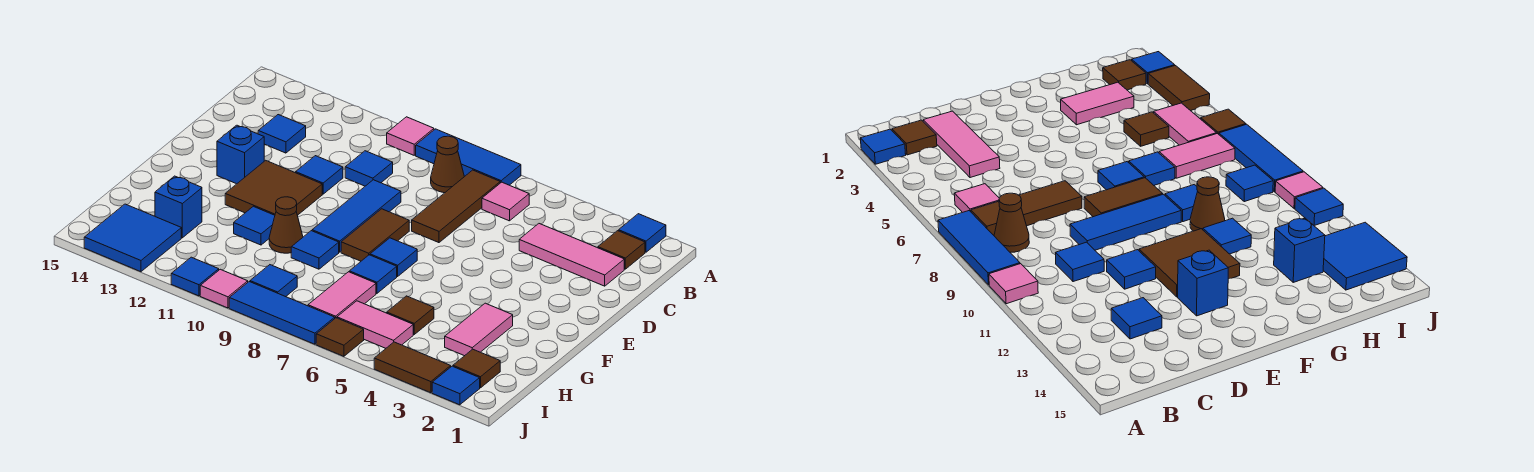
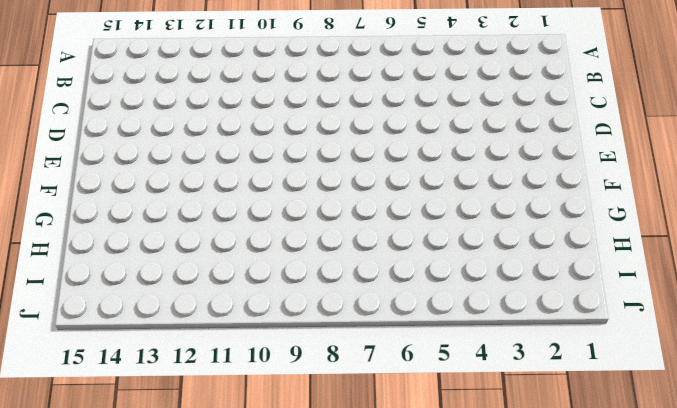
none -> blue tile A2 level 1
none -> blue tile A7:A9 level 1
none -> pink tile A10 level 1
none -> brown tile B2 level 1

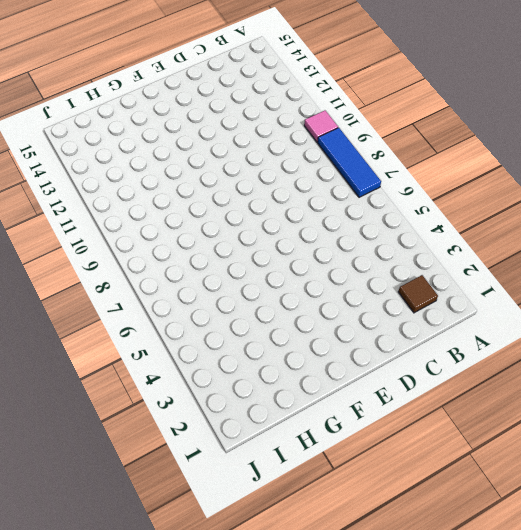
none -> blue tile A2 level 1
none -> pink tile B6 level 1
none -> brown tile B7:D7 level 1
none -> brown cone B8 level 1

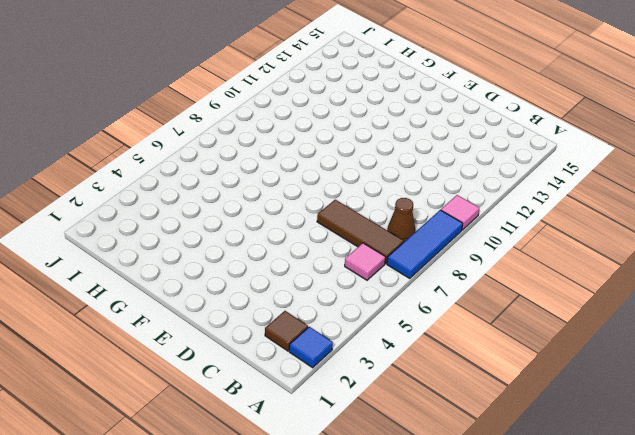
none -> pink tile C2:C4 level 1
none -> blue tile C10 level 1
none -> blue tile C13 level 1
none -> blue tile D9:F9 level 1

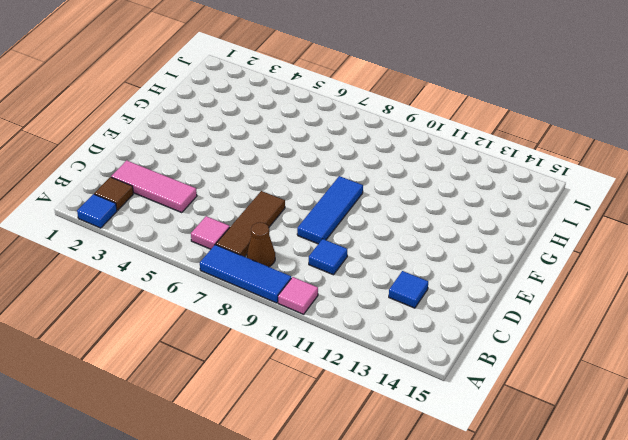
none -> blue tile D11 level 1
none -> brown tile E8:F8 level 1
none -> brown tile E11:F12 level 1
none -> blue brick E13 level 1

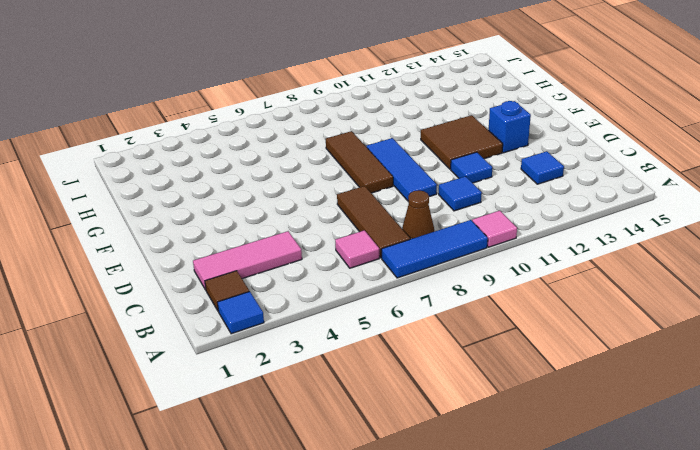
brown tile E8:G8 level 1 -> brown tile E8:F8 level 1
none -> blue tile F7 level 1
none -> pink tile G3:H3 level 1
none -> blue tile G7 level 1
none -> blue tile G9 level 1

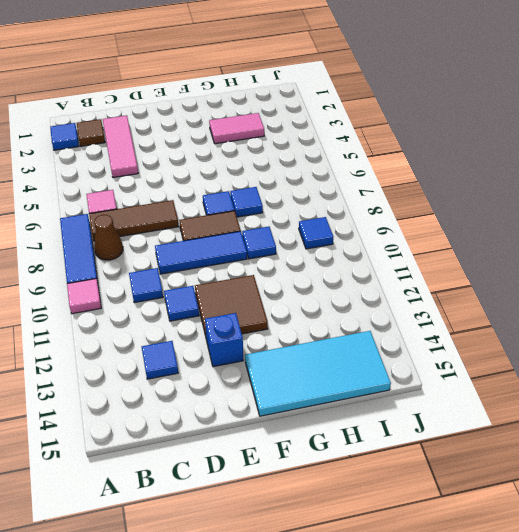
cyan tile F14:I15 level 1 -> blue tile I13:J14 level 1
none -> brown cone G10 level 1
none -> blue tile G11 level 1
none -> brown tile H5 level 1
none -> pink tile H7:I7 level 1

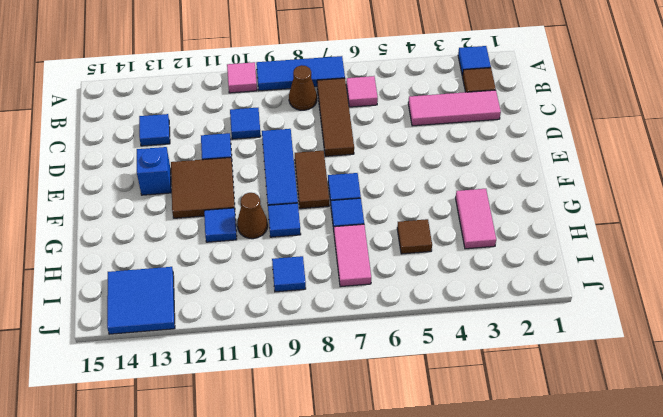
none -> blue brick H13 level 1
none -> brown tile I2 level 1
none -> pink tile I5:I6 level 1
none -> blue tile J2 level 1

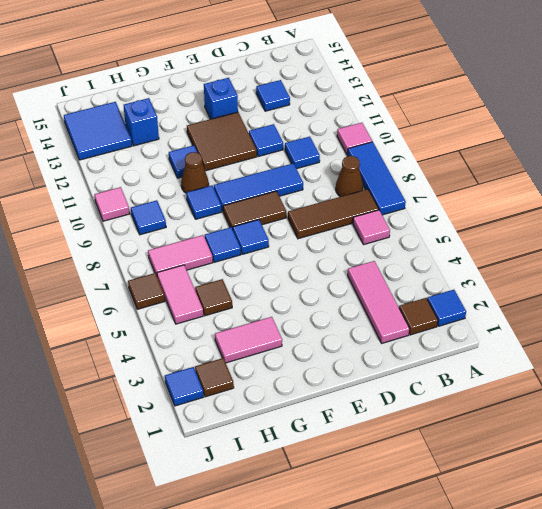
none -> brown tile J3:J4 level 1
none -> blue tile J7:J9 level 1
none -> blue tile J11 level 1

